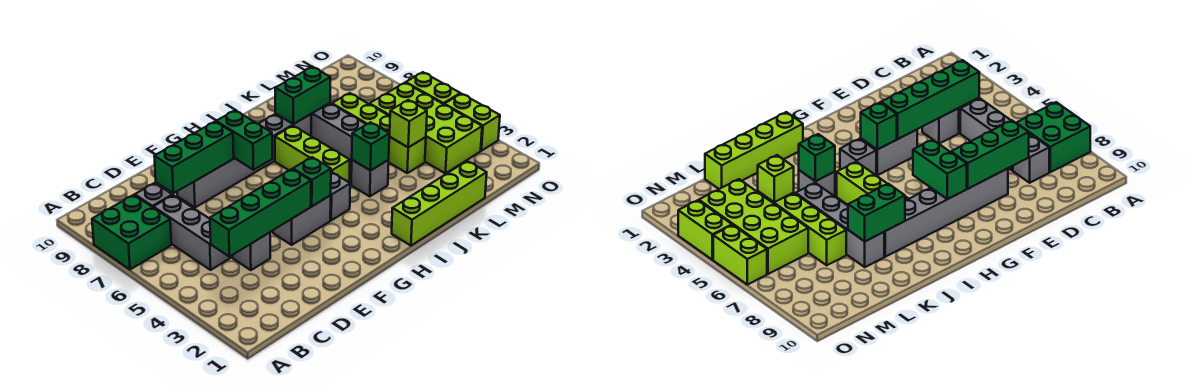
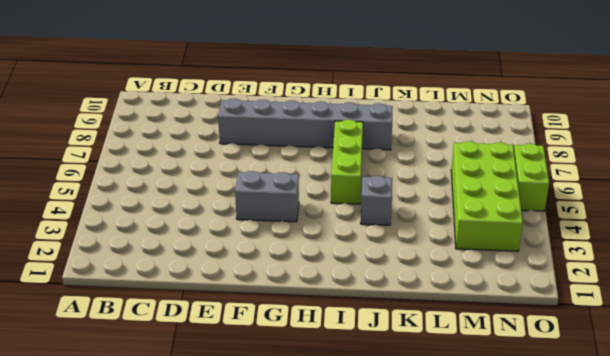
none -> green brick A7:B8 level 1
none -> grey brick C5:C7 level 1
none -> grey brick C8 level 1

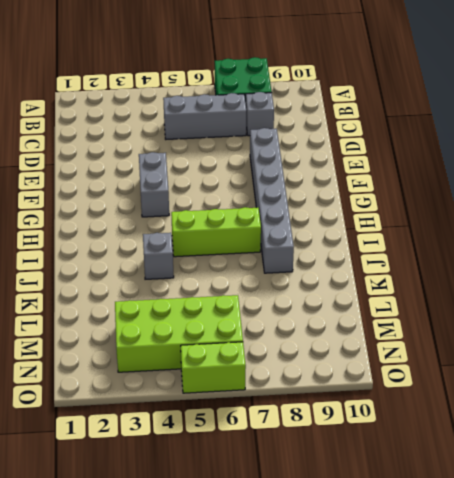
none -> grey brick D4 level 1
none -> grey brick H4 level 1
none -> lime brick I1:L1 level 1

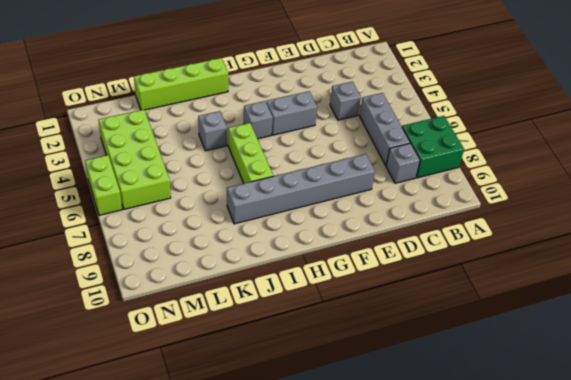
none -> grey brick K5:K8 level 1
none -> lime brick L4:L7 level 1
none -> lime brick O3:O4 level 1

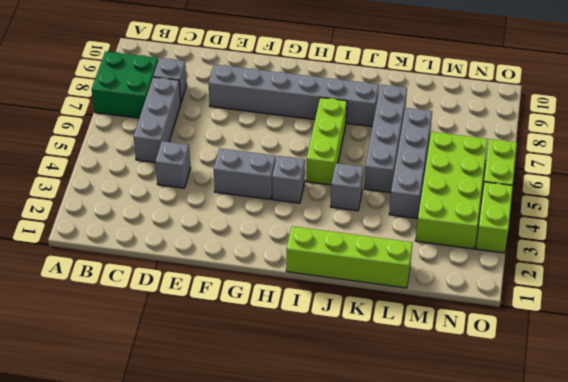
grey brick L4:L7 level 1 -> lime brick L4:L7 level 1
none -> green brick C4:F4 level 2
none -> green brick D8:F8 level 2
none -> green brick G4 level 2

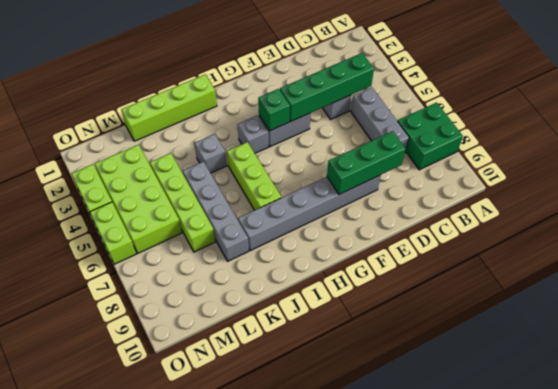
none -> grey brick C8 level 1
none -> green brick G7:G8 level 2
none -> green brick J4 level 2

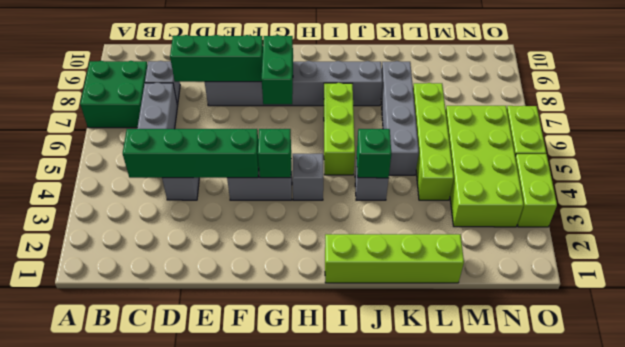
none -> green brick J8:K8 level 2
none -> lime brick L4 level 2

